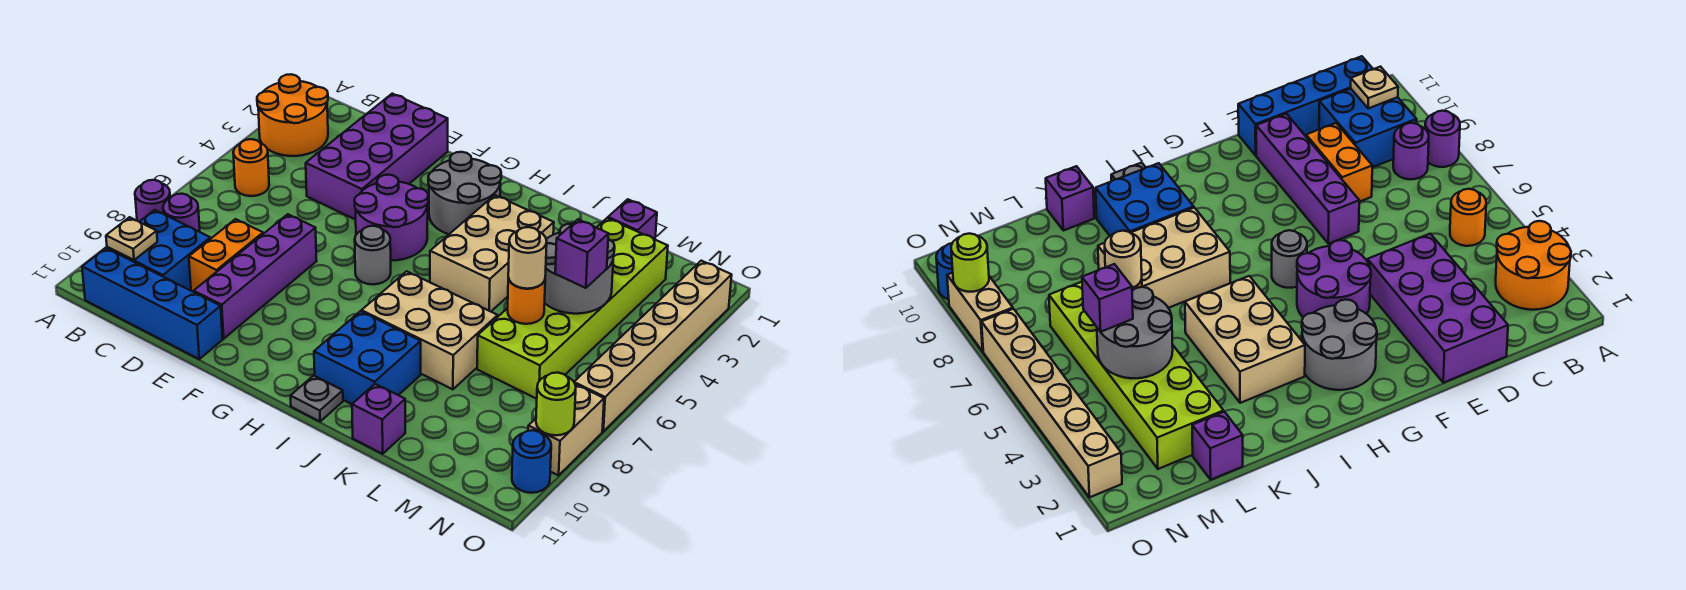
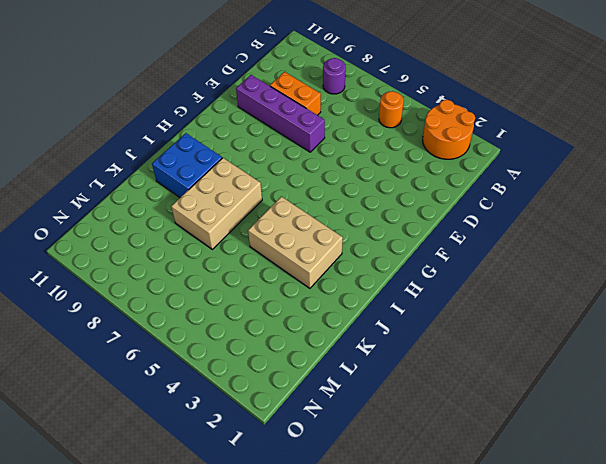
none -> purple round brick A8 level 1
none -> blue brick B9:C10 level 1
none -> blue brick B11:E11 level 1

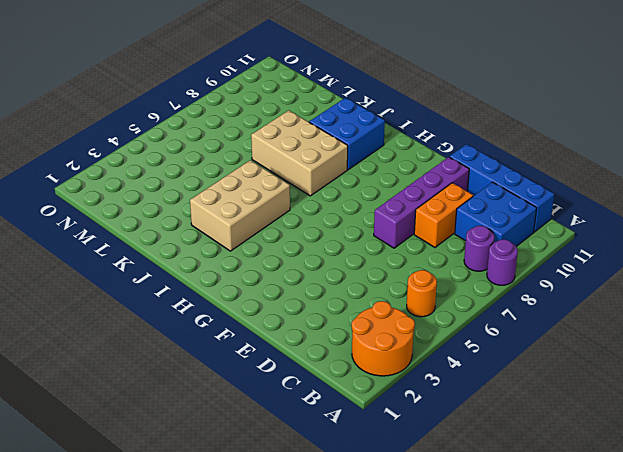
none -> purple brick D1:E4 level 1
none -> purple round brick F4:G5 level 1
none -> grey round brick G2:H3 level 1

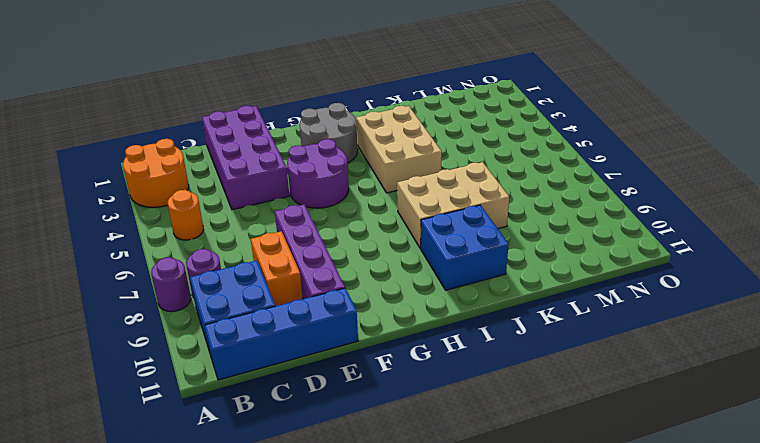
none -> grey round brick G6 level 1
none -> grey plate I11 level 1
none -> purple brick K11 level 1

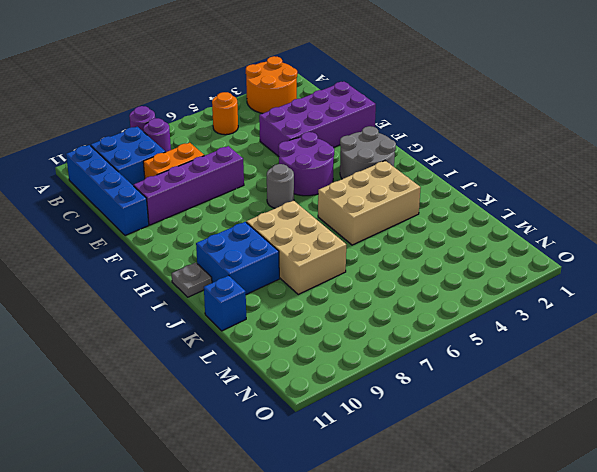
blue brick K11 level 1 -> purple brick K11 level 1
none -> purple brick L1 level 1
none -> lime brick L2:M7 level 1
none -> tan brick O2:O7 level 1

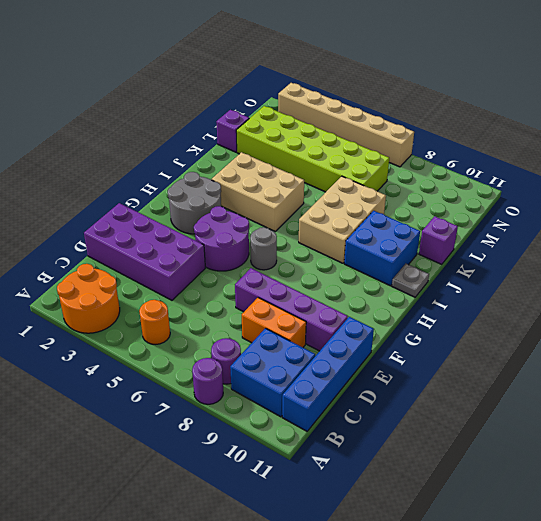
none -> tan brick O8:O9 level 1
none -> blue round brick O10 level 1
none -> tan plate B10 level 2

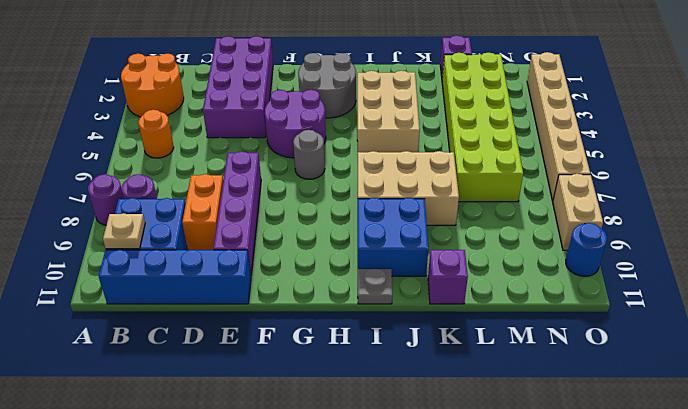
none -> grey round brick L4:M5 level 2
none -> orange round brick L6 level 2
none -> lime round brick O9 level 2

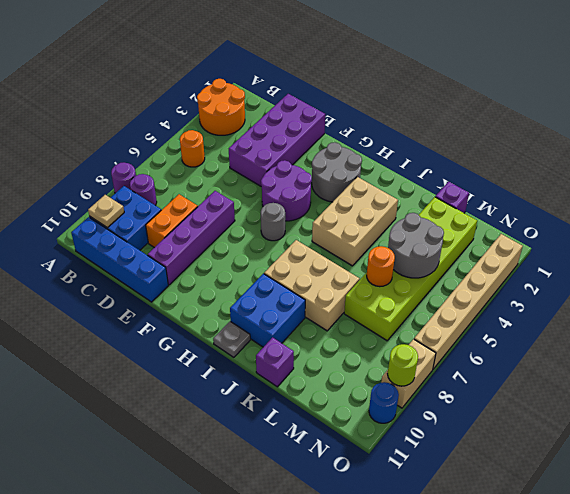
none -> tan round brick L6 level 3
none -> purple brick M5 level 3

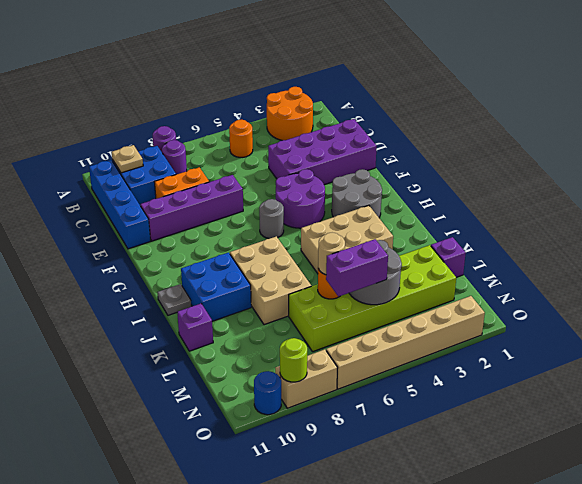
purple brick M5:M6 level 3 -> purple brick M5 level 3

